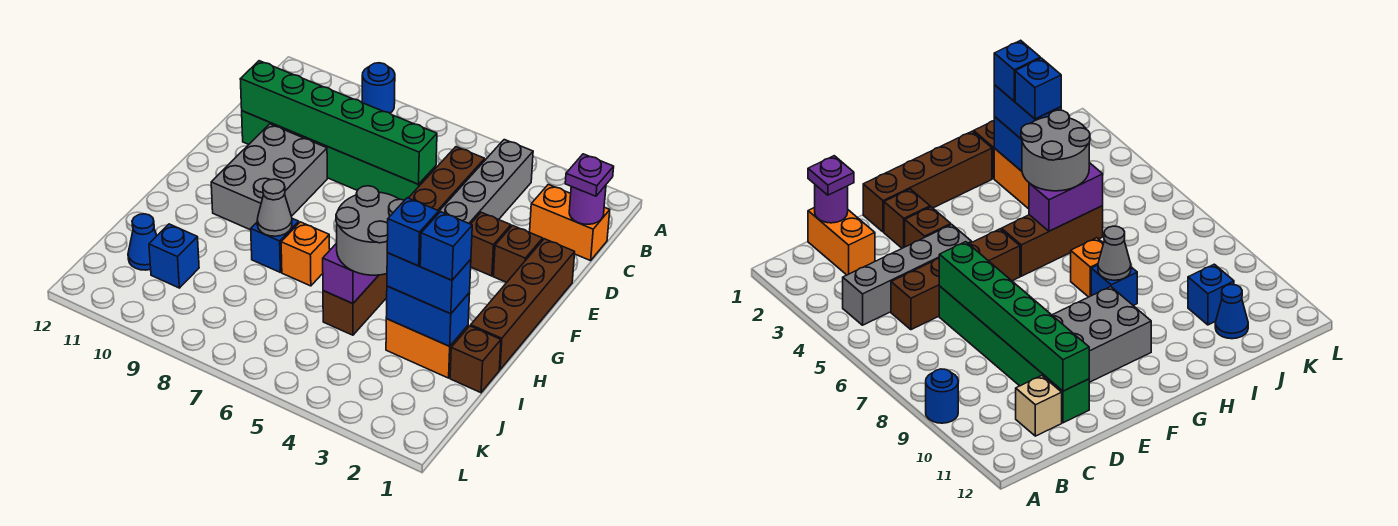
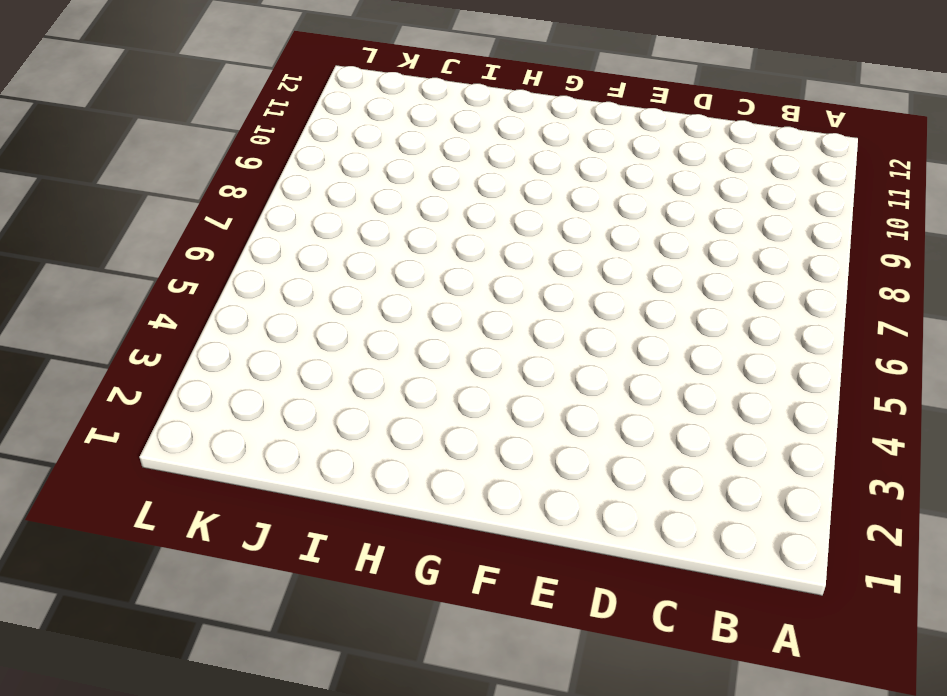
none -> blue round brick A9 level 1
none -> grey brick B4:E4 level 1
none -> orange brick C1:C2 level 1

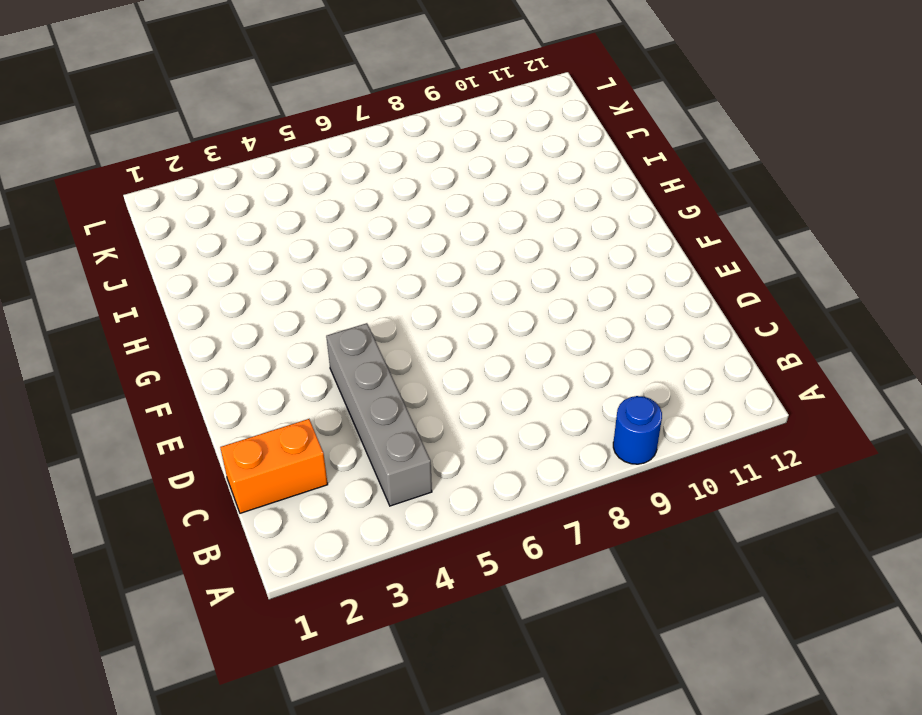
none -> brown brick C5:F5 level 1
none -> tan brick C11 level 1
none -> green brick D6:D11 level 1

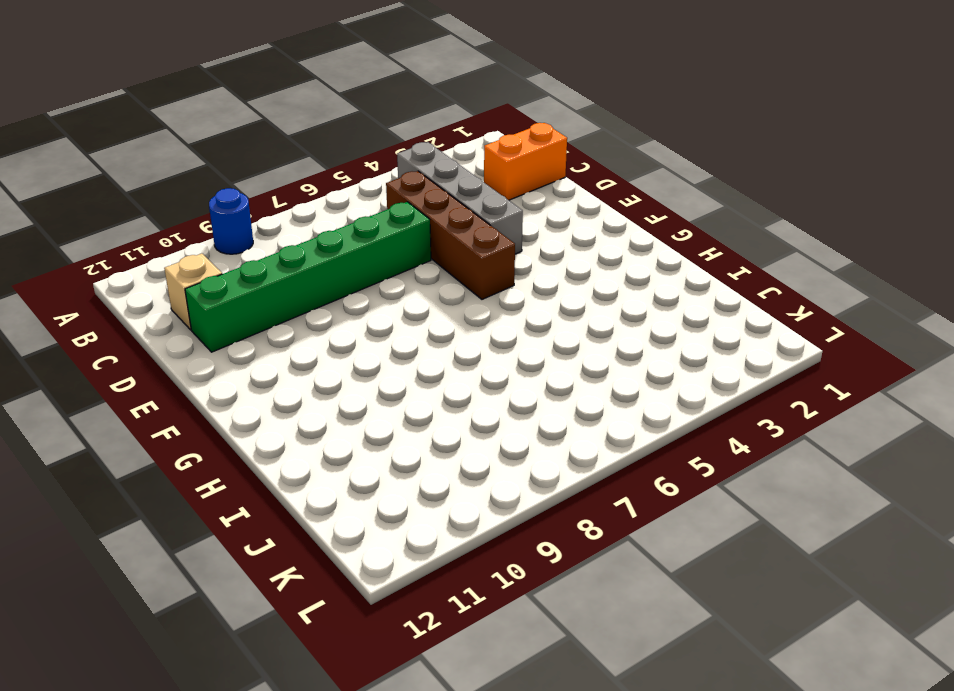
none -> brown brick E1:H1 level 1
none -> brown brick E2 level 1
none -> brown brick E3 level 1

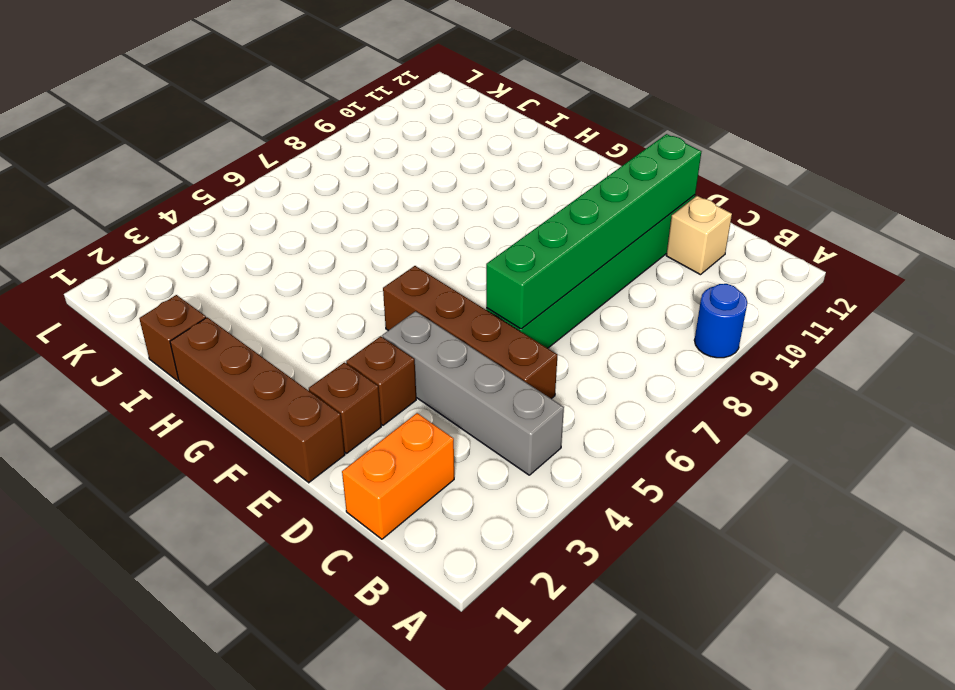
none -> grey brick E9:G10 level 1
none -> brown brick G5:I5 level 1
none -> orange brick H7 level 1

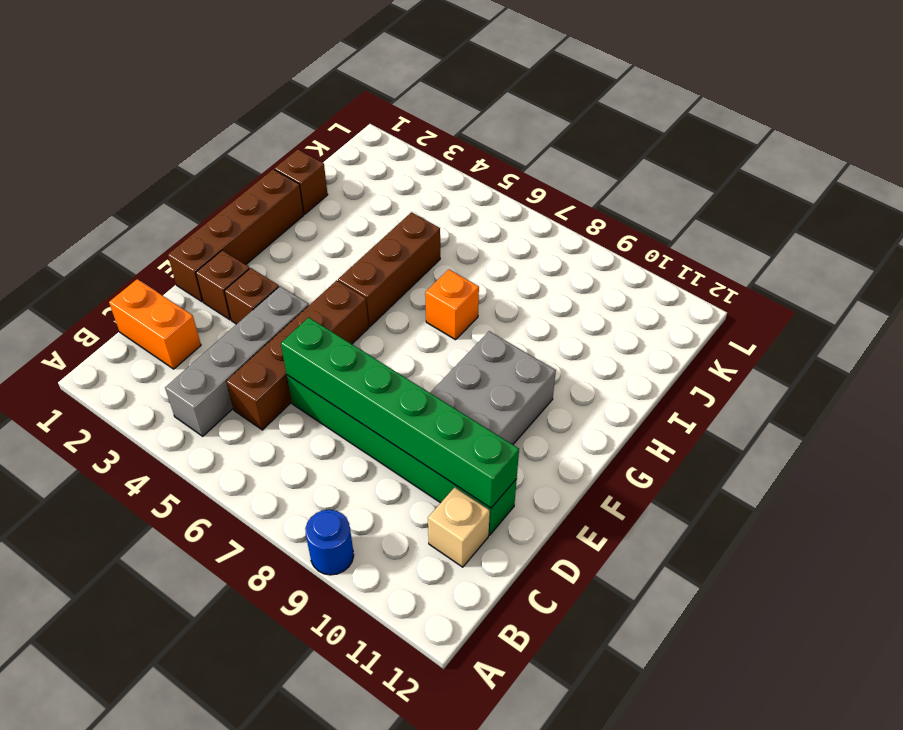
none -> blue brick H8 level 1
none -> orange brick I2:I3 level 1
none -> blue brick J10 level 1

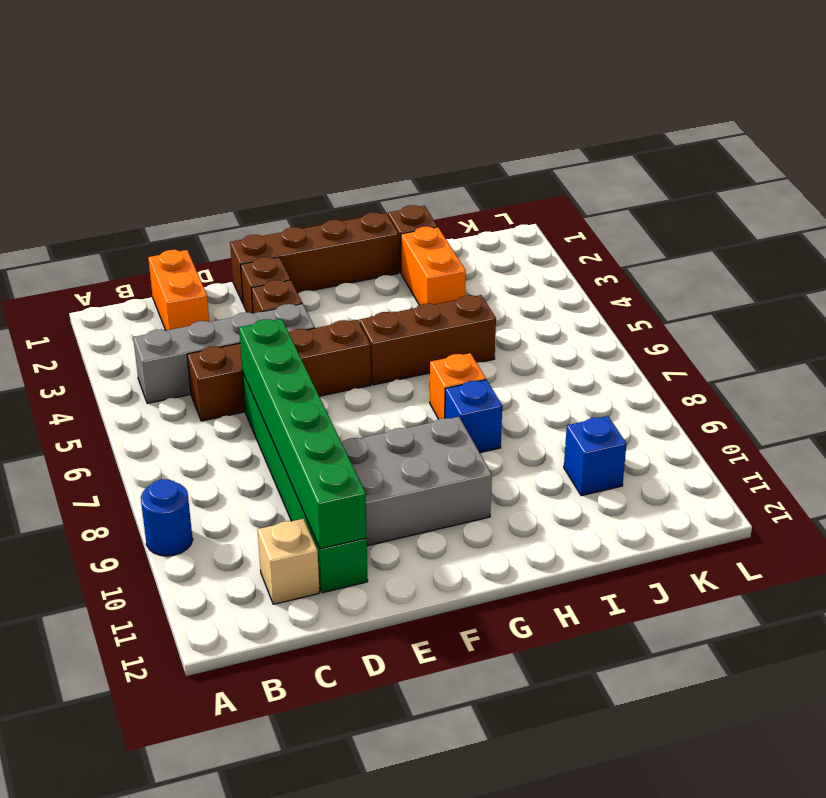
none -> blue cone J11 level 1
none -> purple round brick C1 level 2
none -> purple brick H5:I5 level 2

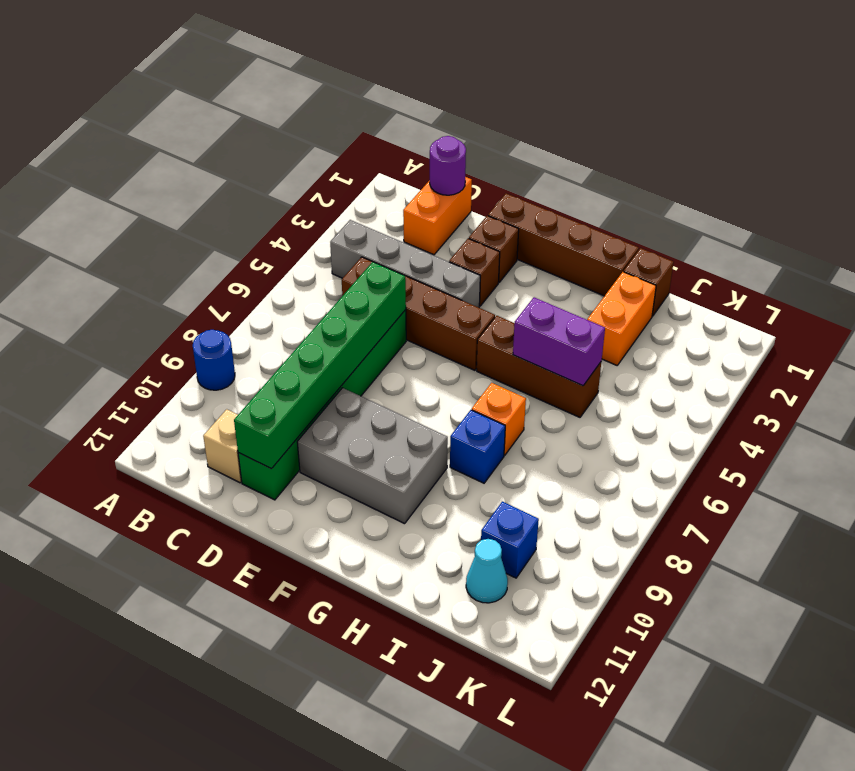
cyan cone J11 level 1 -> blue cone J11 level 1
none -> grey cone H8 level 2
none -> blue brick I2:I3 level 2
none -> purple plate C1 level 3

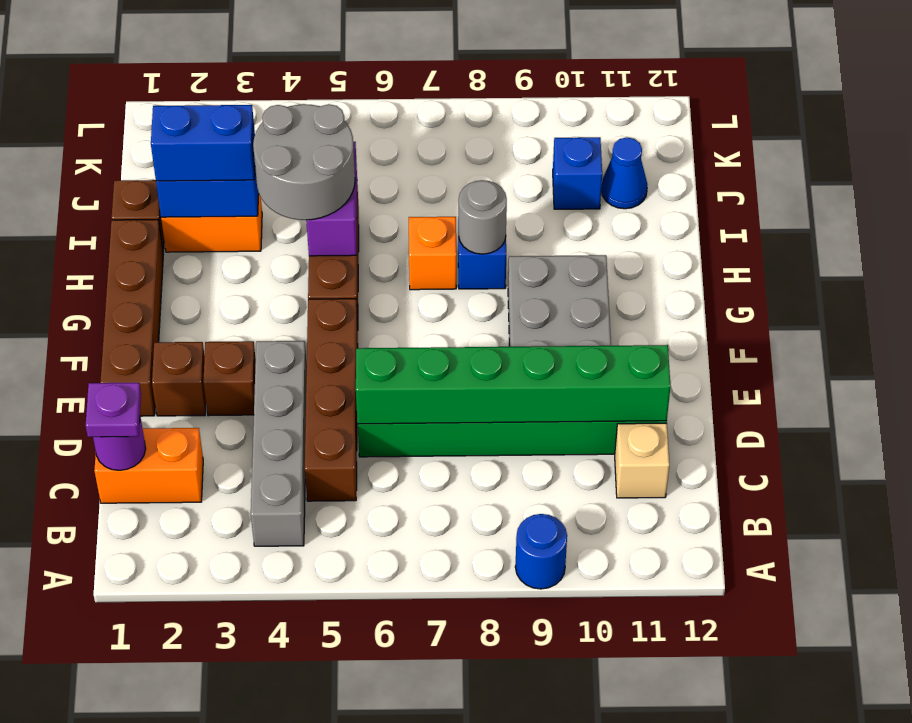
grey round brick H8 level 2 -> grey cone H8 level 2
none -> blue brick I2 level 4
none -> blue brick I3 level 4

